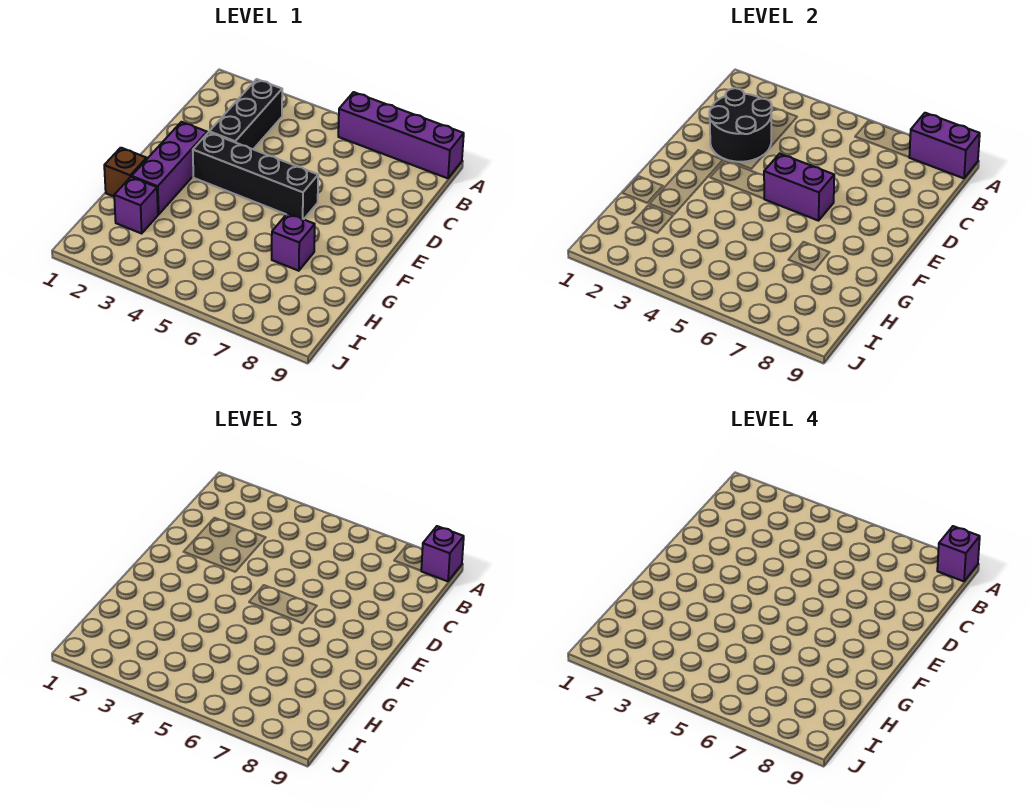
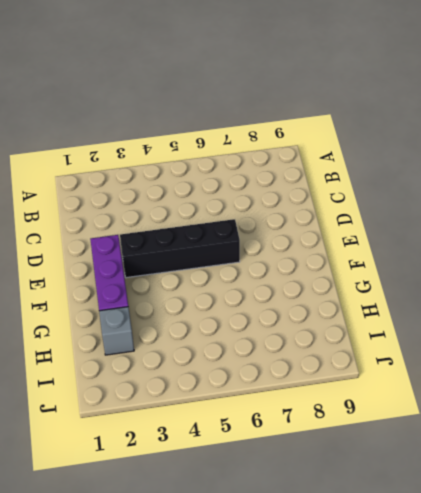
grey brick H2 level 1 -> purple brick H2 level 1
none -> purple brick A6:A9 level 1
none -> black brick B3:D3 level 1
none -> brown brick G1 level 1

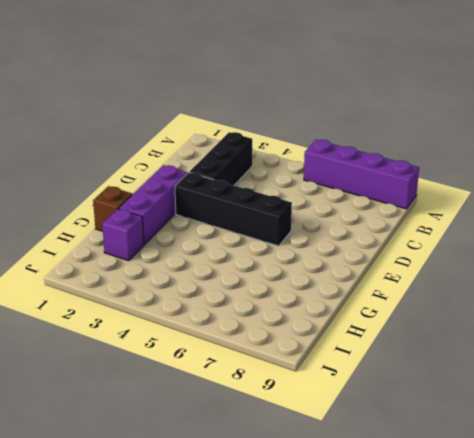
none -> purple brick G7 level 1
none -> purple brick A8:A9 level 2
none -> black round brick C2:D3 level 2

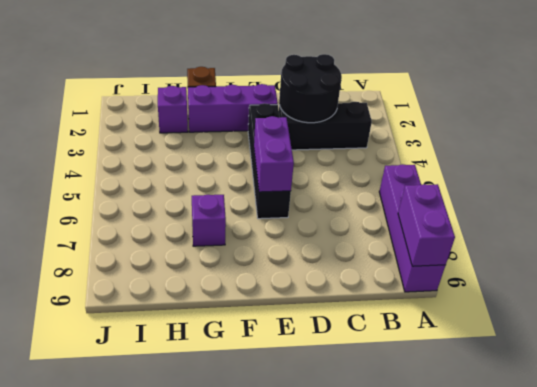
none -> purple brick A9 level 3
none -> purple brick A9 level 4

